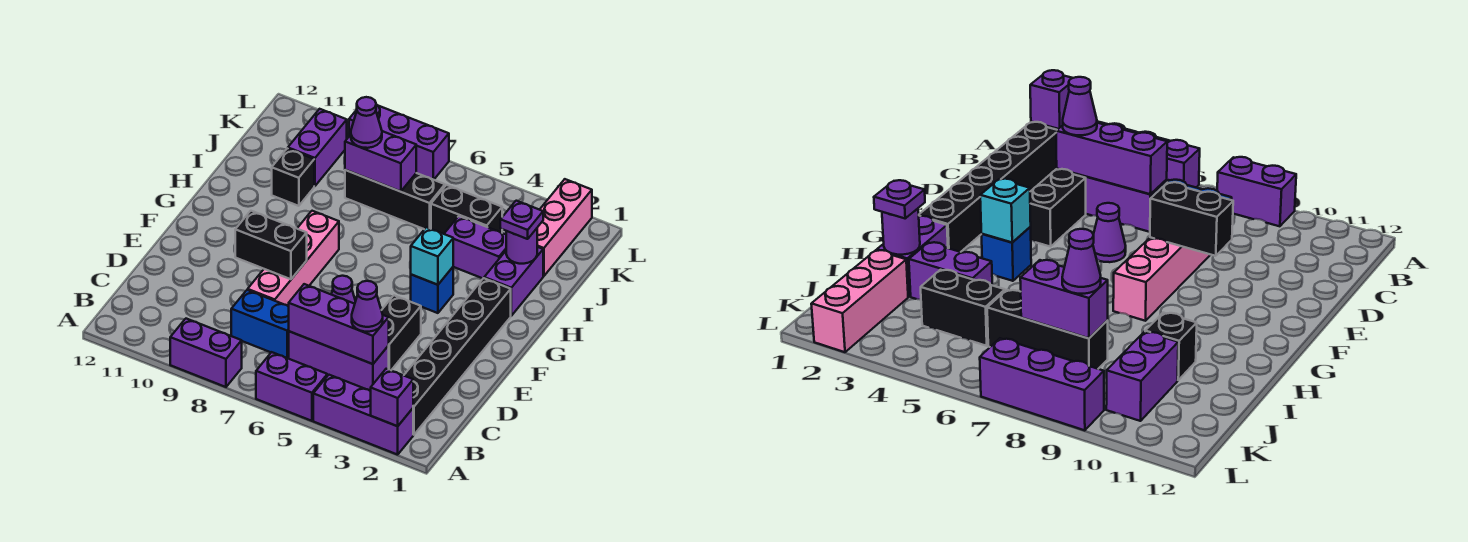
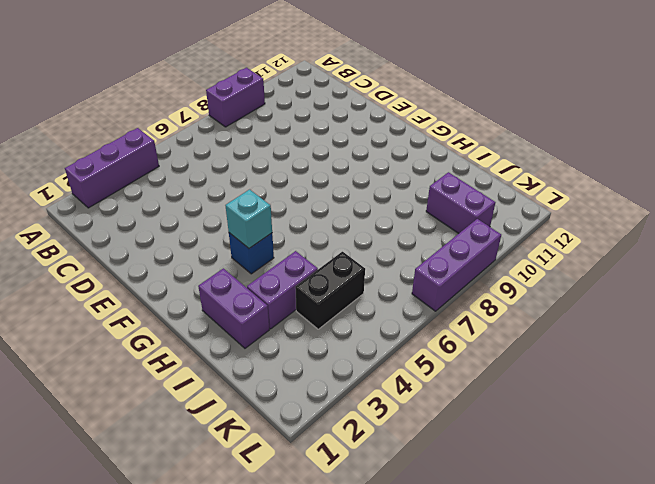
none -> purple brick A5:A6 level 1
none -> black brick B2:G2 level 1
none -> purple brick C4:C6 level 1

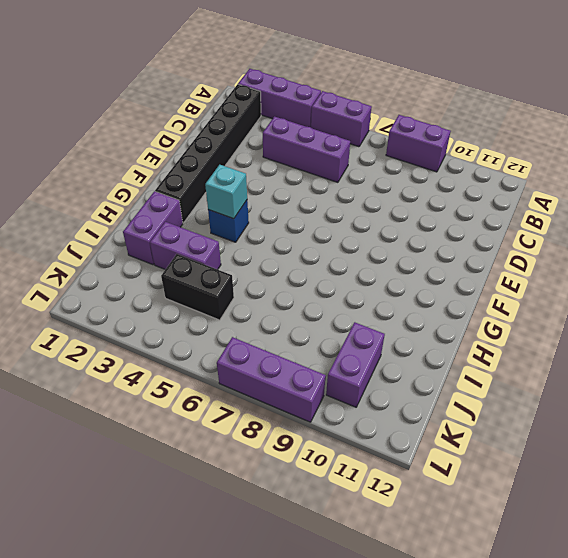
none -> blue brick C7:C8 level 1
none -> black brick D4:E4 level 1
none -> pink brick D8:G8 level 1

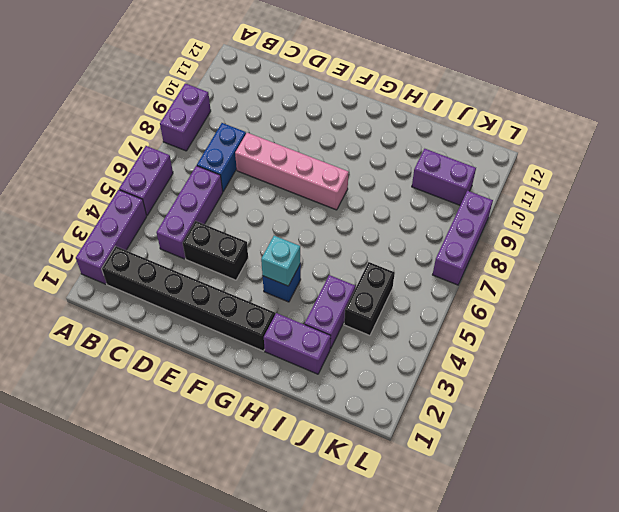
none -> purple cone E6 level 1
none -> black brick I10 level 1
none -> pink brick J2:L2 level 1

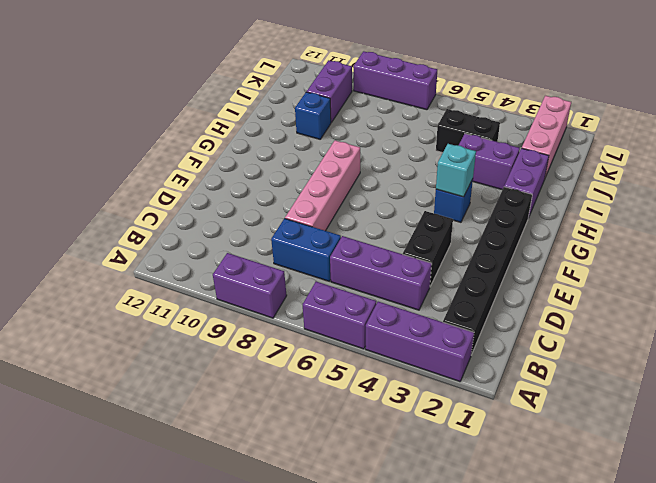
blue brick I10 level 1 -> black brick I10 level 1
none -> purple cone E6 level 1
none -> black brick J6:J8 level 1
none -> purple brick A2 level 2

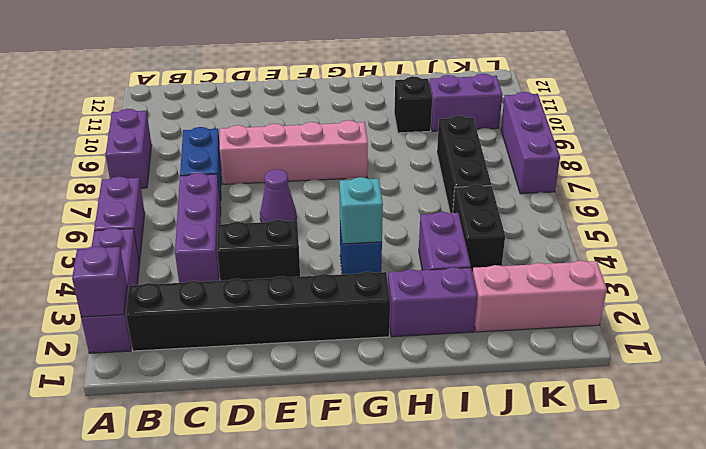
none -> purple brick C4:C6 level 2
none -> black brick E8:E9 level 2
none -> purple round brick I2 level 2

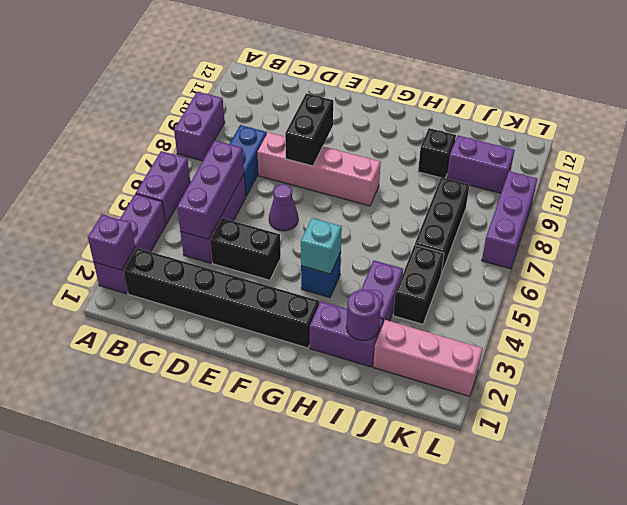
none -> purple brick J7:J8 level 2
none -> purple cone C4 level 3
none -> purple plate I2 level 3

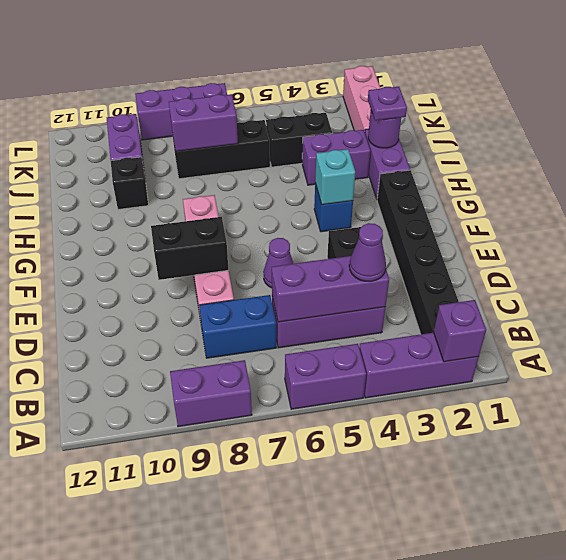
none -> purple cone J8 level 3

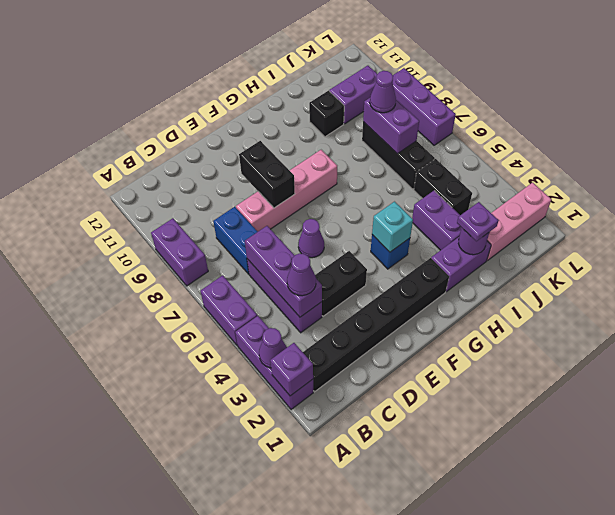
purple cone A3 level 2 -> none

